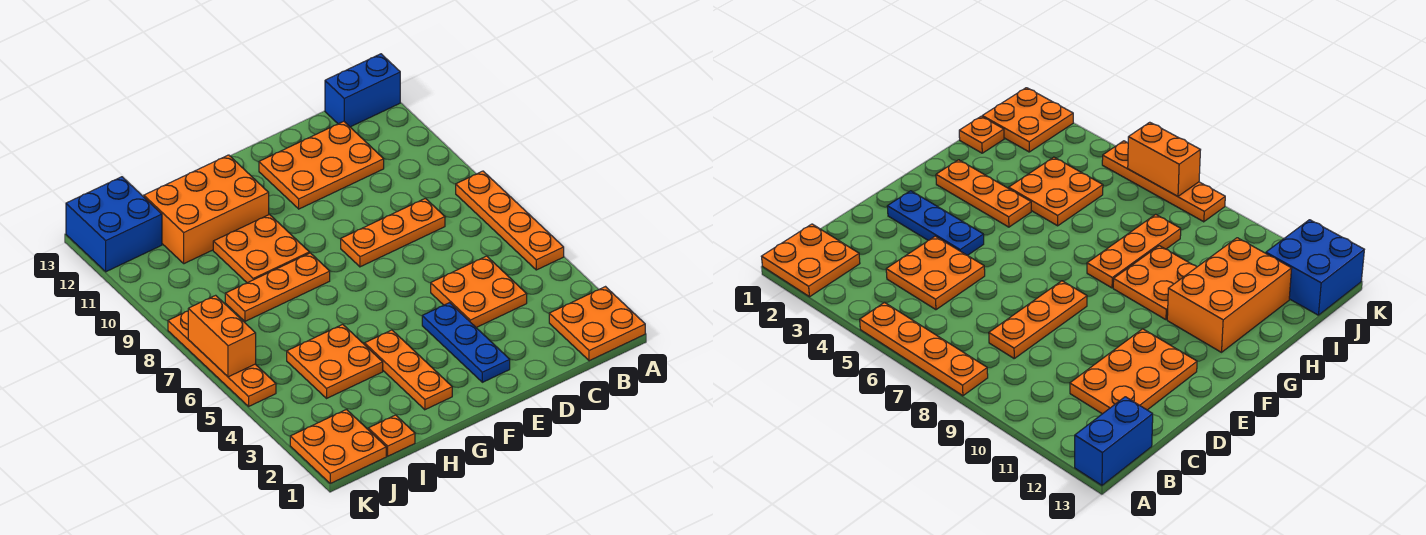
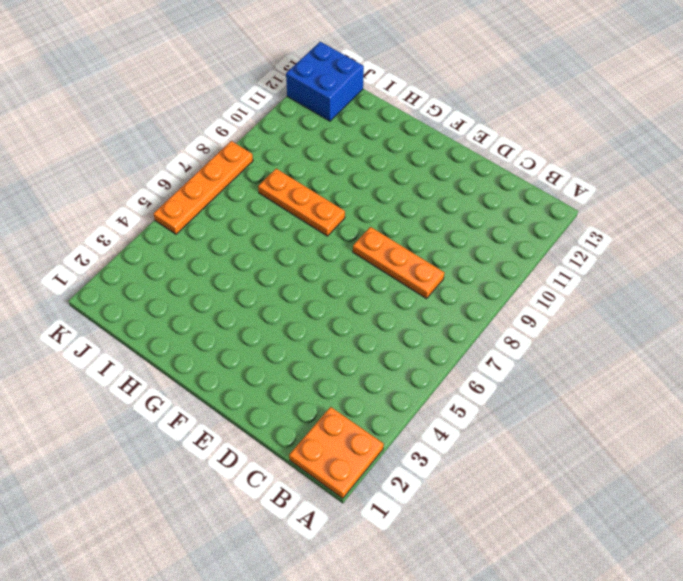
none -> orange plate A5:A8 level 1
none -> blue brick A13:B13 level 1
none -> orange plate C4:D5 level 1

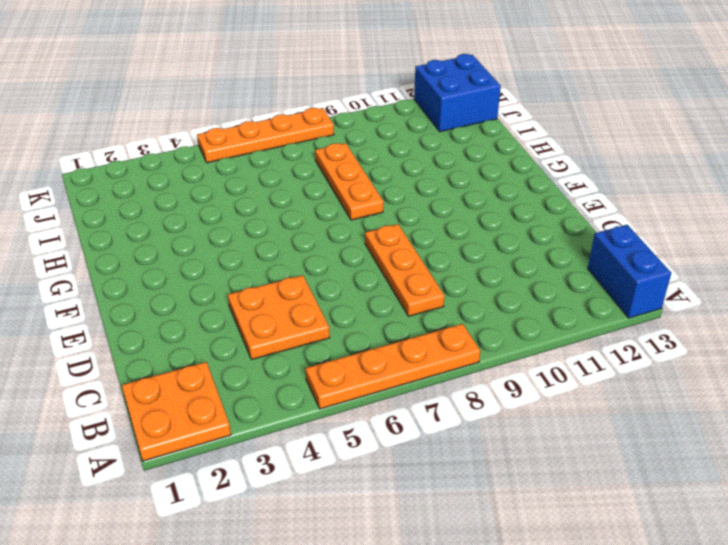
none -> orange plate C11:E12 level 1
none -> blue plate E2:E4 level 1
none -> orange plate G2:G4 level 1

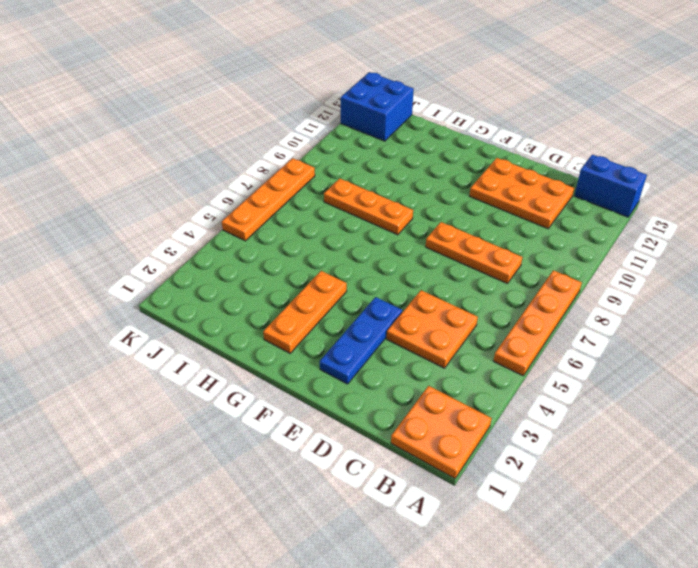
none -> orange plate G9:H10 level 1
none -> orange brick G11:I12 level 1
none -> orange plate H4:I5 level 1

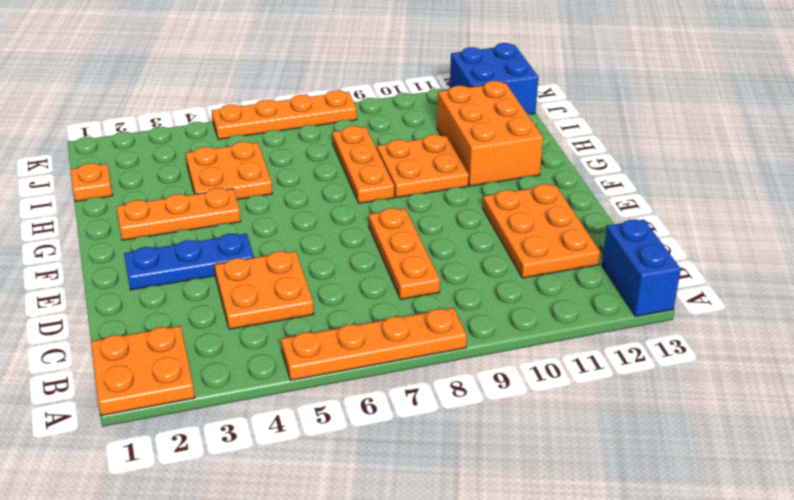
none -> orange plate J1:K2 level 1
none -> orange brick K6:K7 level 2

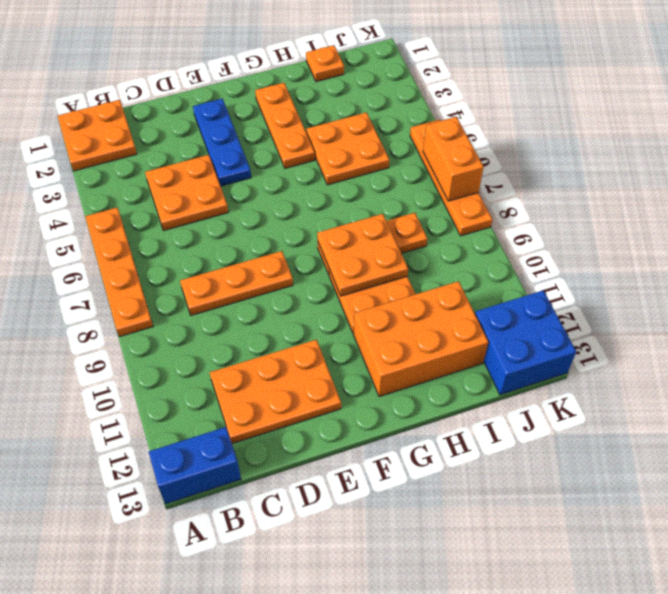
orange plate G8:H9 level 2 -> orange plate J1:K2 level 1

